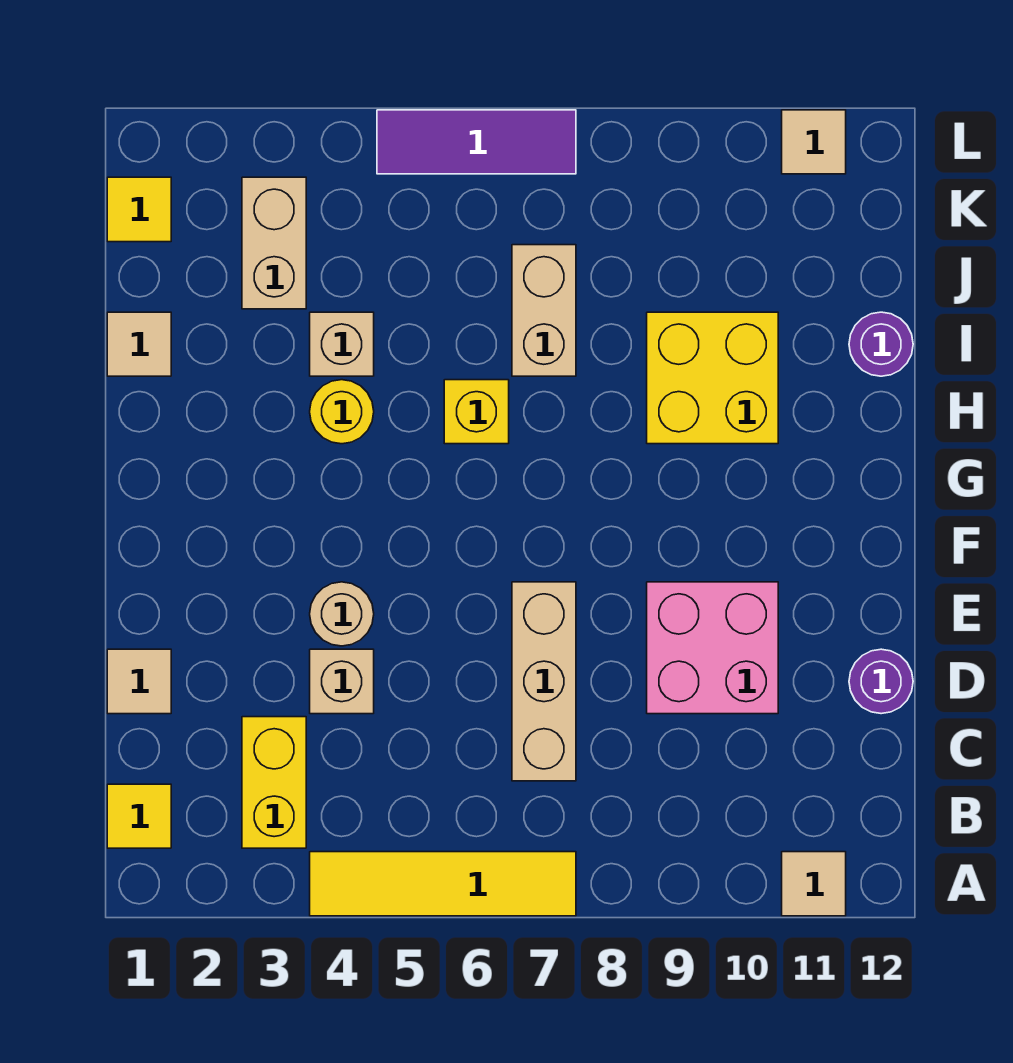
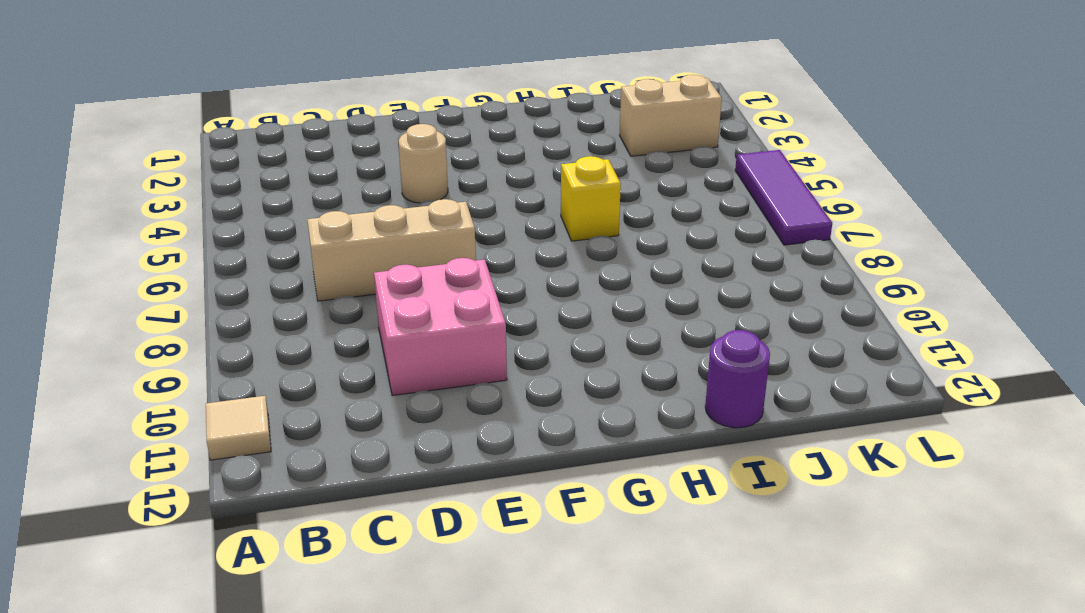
none -> yellow tile A4:A7 level 1
none -> yellow tile B1 level 1
none -> yellow brick B3:C3 level 1

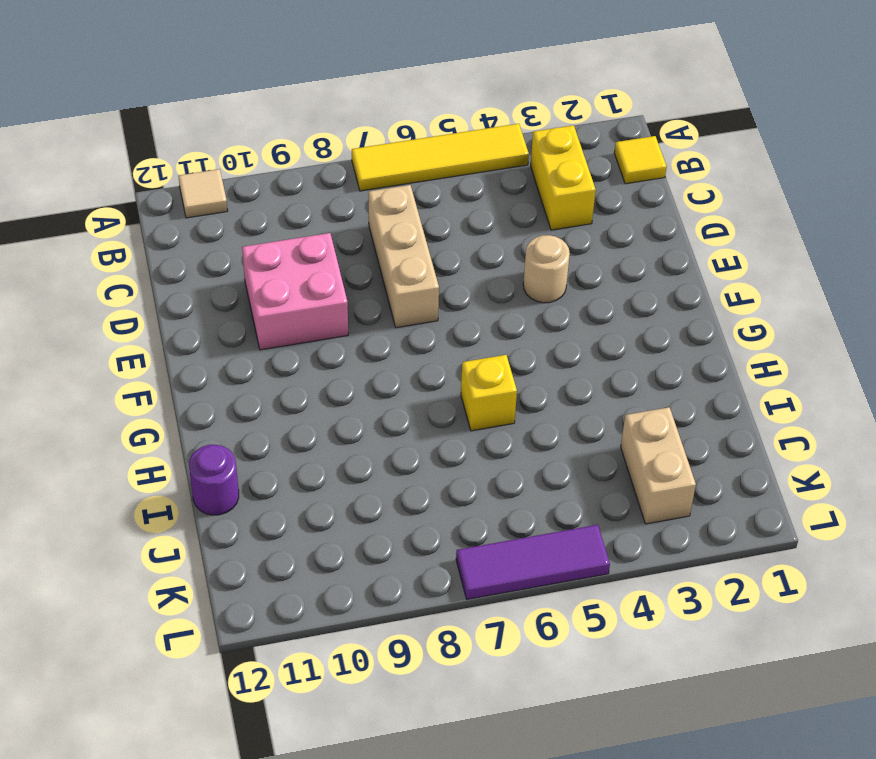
none -> tan tile D1 level 1
none -> tan brick D4 level 1
none -> purple round brick D12 level 1

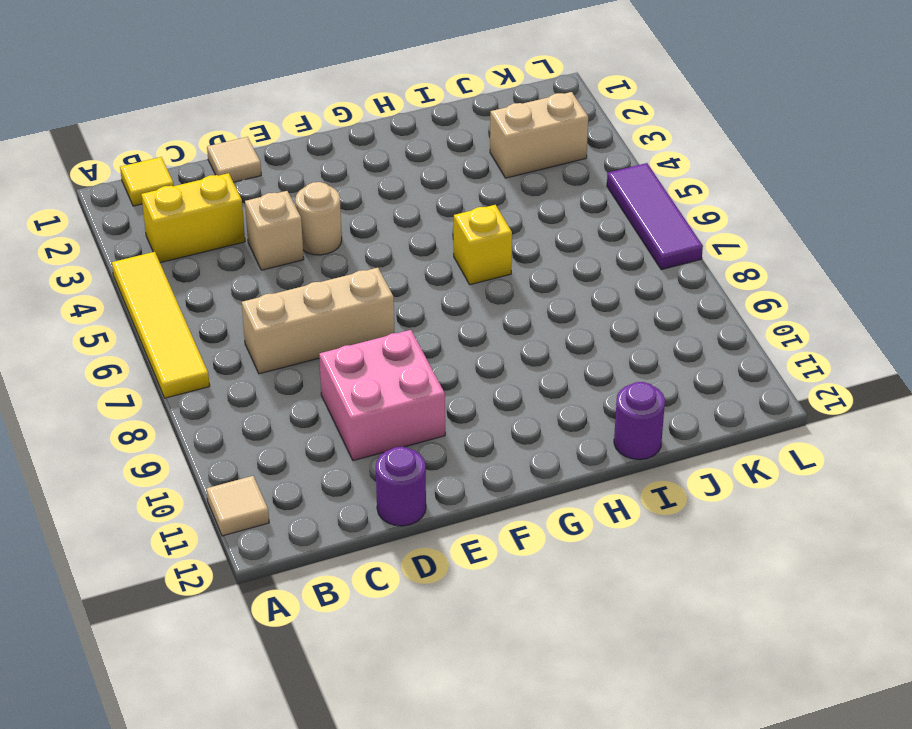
none -> yellow round brick H4 level 1
none -> yellow brick H9:I10 level 1
none -> tan tile I1 level 1

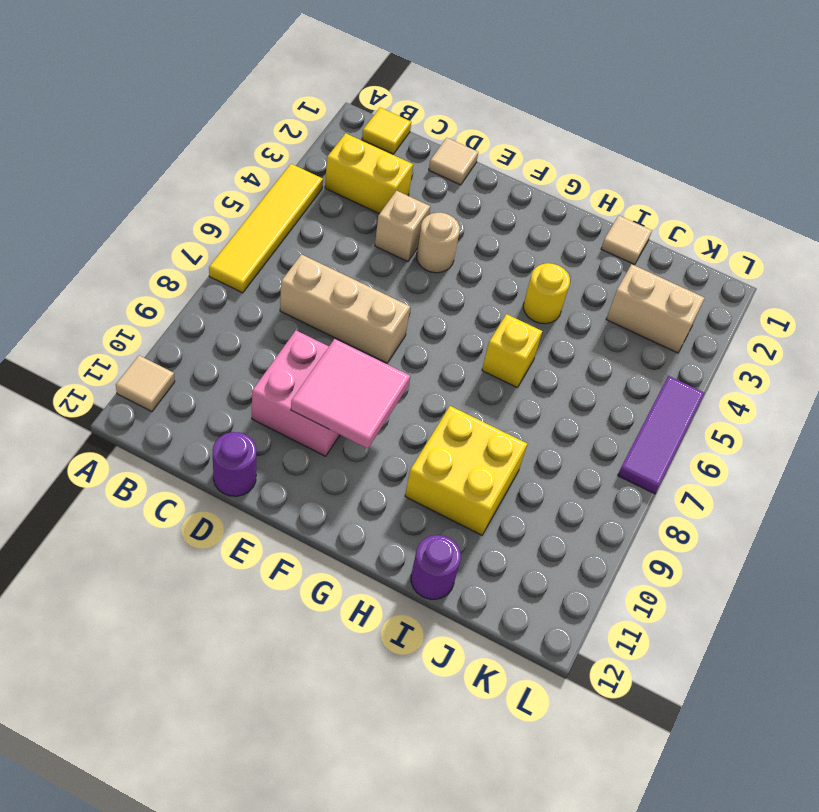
pink tile E9:F10 level 2 -> none
none -> tan brick I4 level 1
none -> tan brick I7:J7 level 1
none -> yellow tile K1 level 1

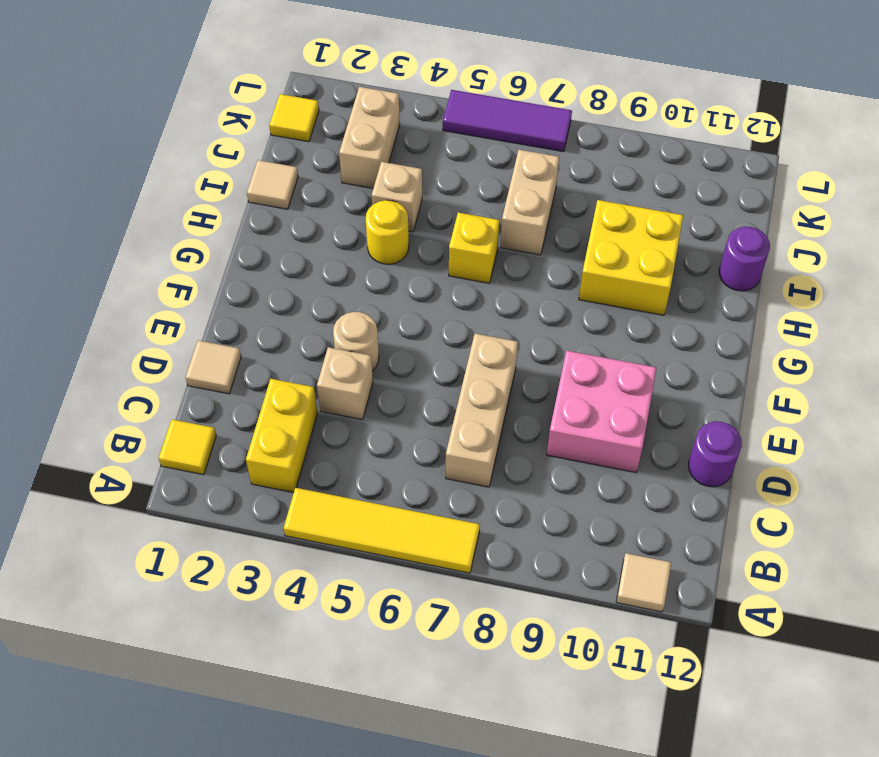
none -> tan tile L11 level 1

